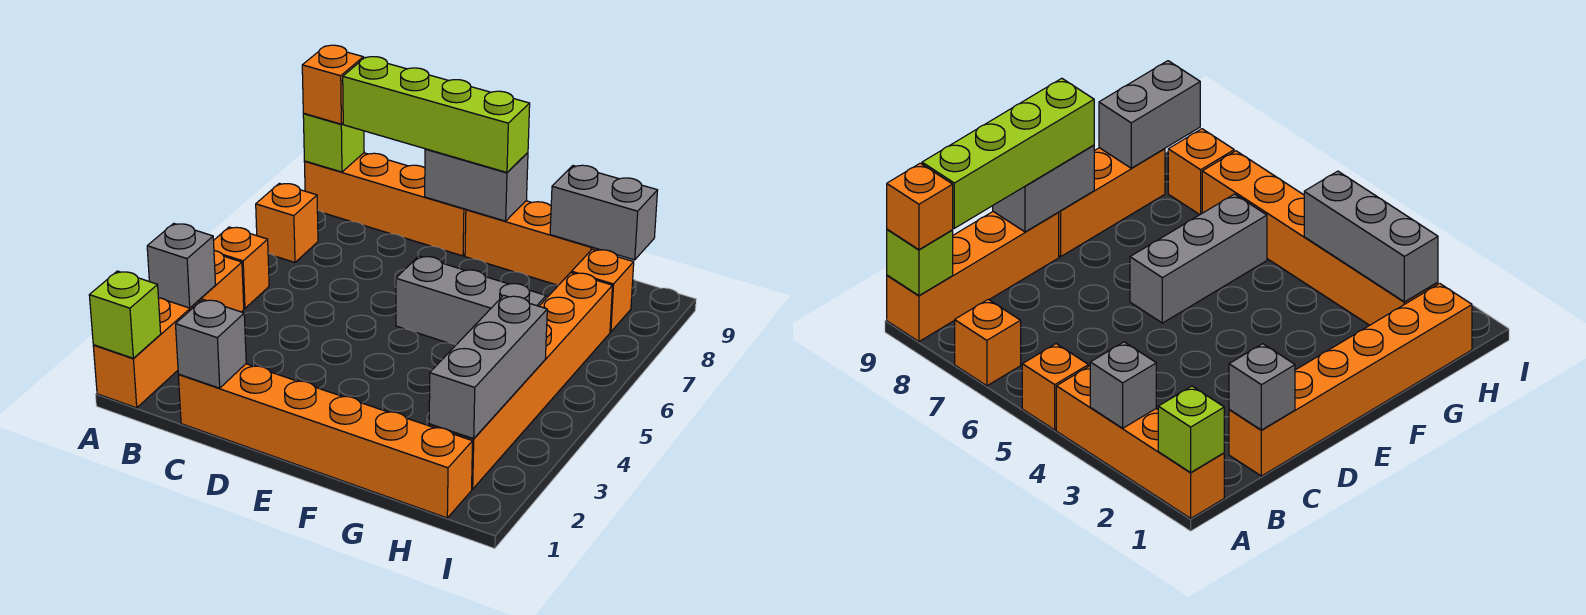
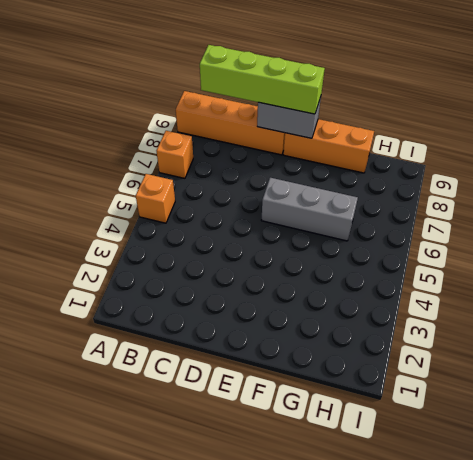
none -> orange brick A1:A4 level 1
none -> orange brick C1:H1 level 1
none -> orange brick H2:H7 level 1

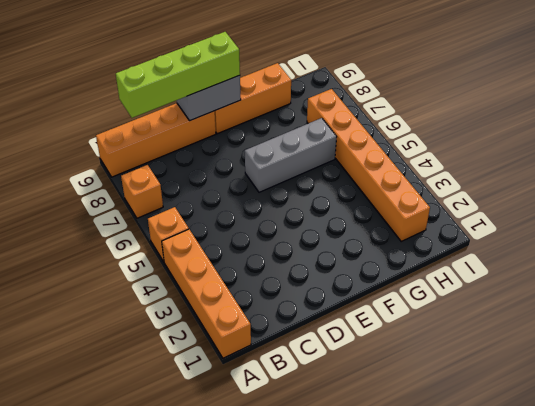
none -> orange brick C1:H1 level 1
none -> orange brick H8 level 1
none -> lime brick A1 level 2

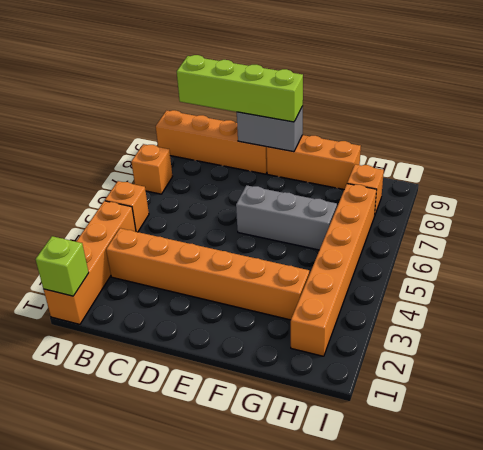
orange brick B3:G3 level 1 -> orange brick C1:H1 level 1
none -> grey brick A3 level 2
none -> lime brick A9 level 2
none -> grey brick C1 level 2

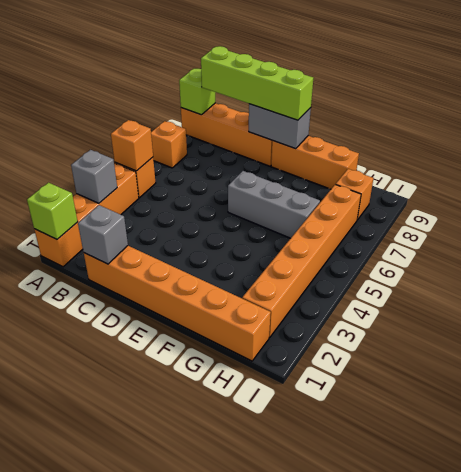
orange brick A5 level 2 -> orange brick A9 level 3
none -> grey brick G9:H9 level 2
none -> grey brick H2:H4 level 2

